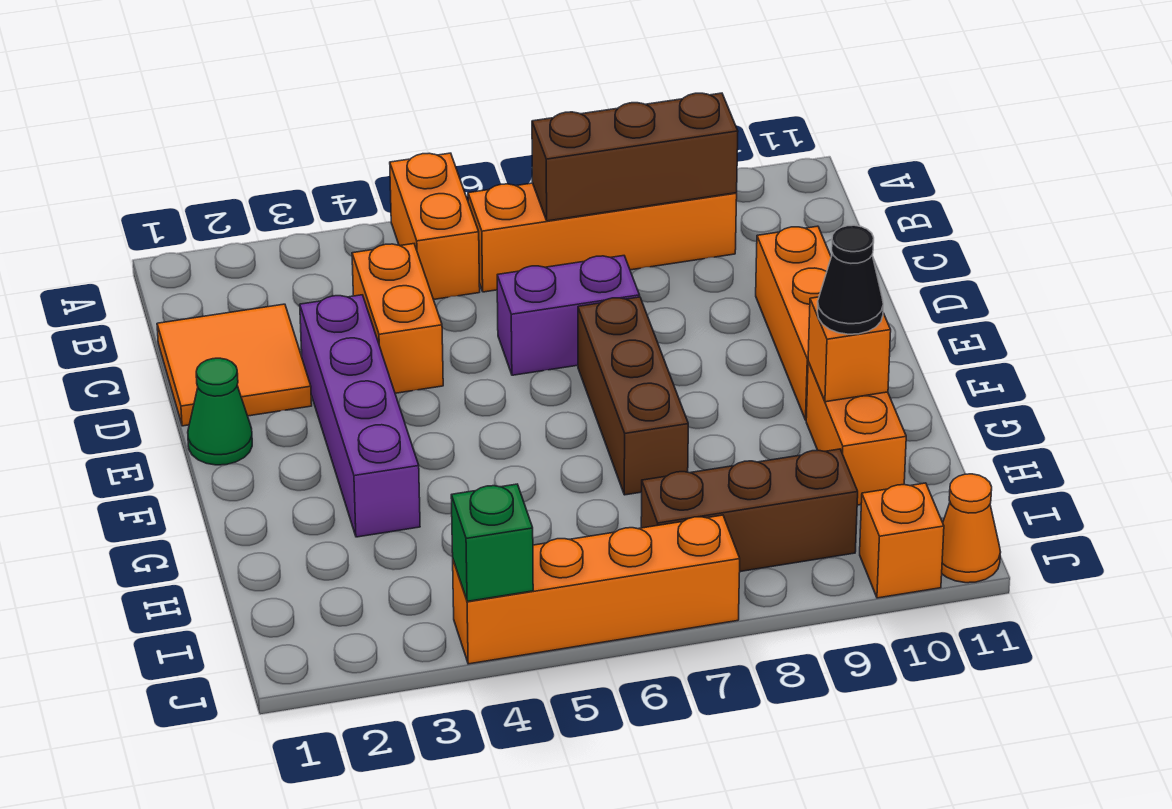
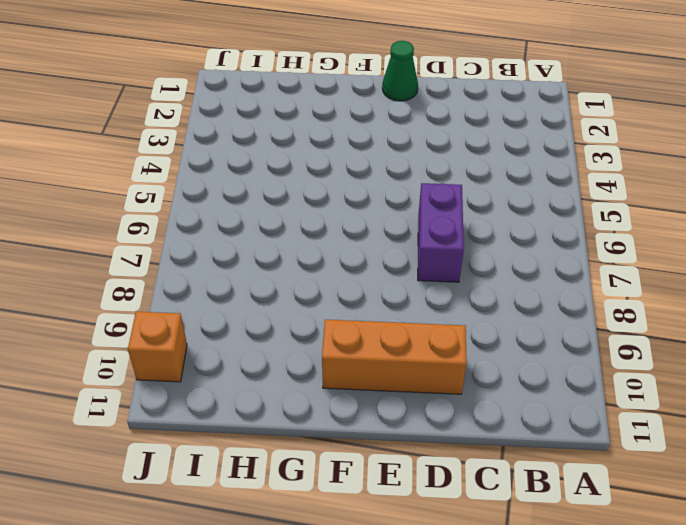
none -> orange brick A5:B5 level 1
none -> orange brick B6:B9 level 1
none -> orange tile C1:D2 level 1

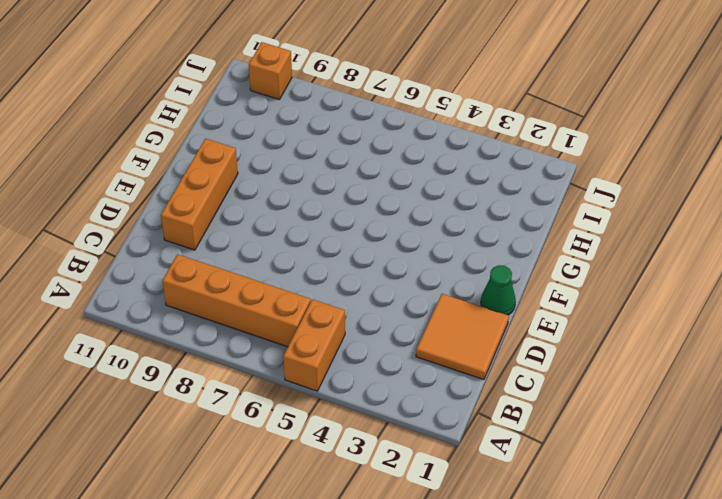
none -> orange brick C4:D4 level 1
none -> purple brick D3:G3 level 1
none -> purple brick D6:D7 level 1

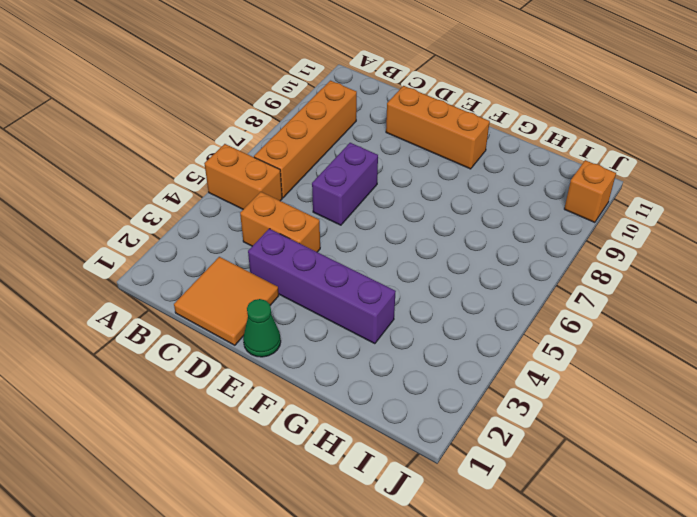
none -> brown brick E7:G7 level 1
none -> orange brick G10:H10 level 1
none -> brown brick I7:I9 level 1

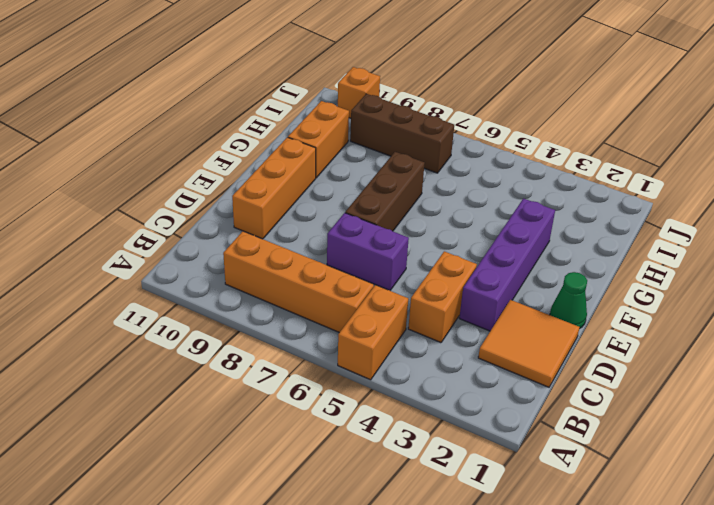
none -> orange brick J4:J7 level 1
none -> orange cone J11 level 1
none -> brown brick B7:B9 level 2

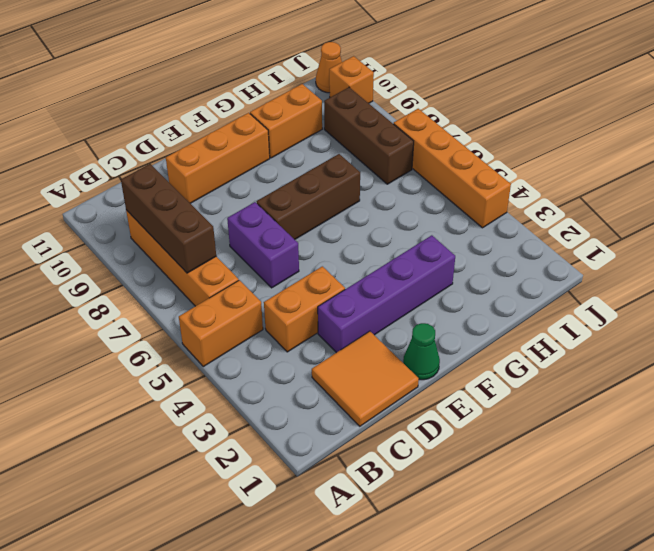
none -> orange brick G10 level 2
none -> green brick J4 level 2
none -> black cone G10 level 3

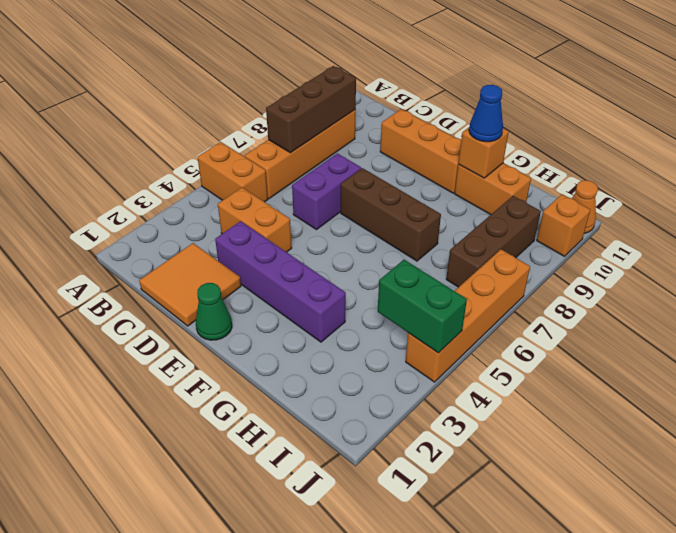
blue cone G10 level 3 -> black cone G10 level 3
green brick I4:J4 level 2 -> green brick J4 level 2

